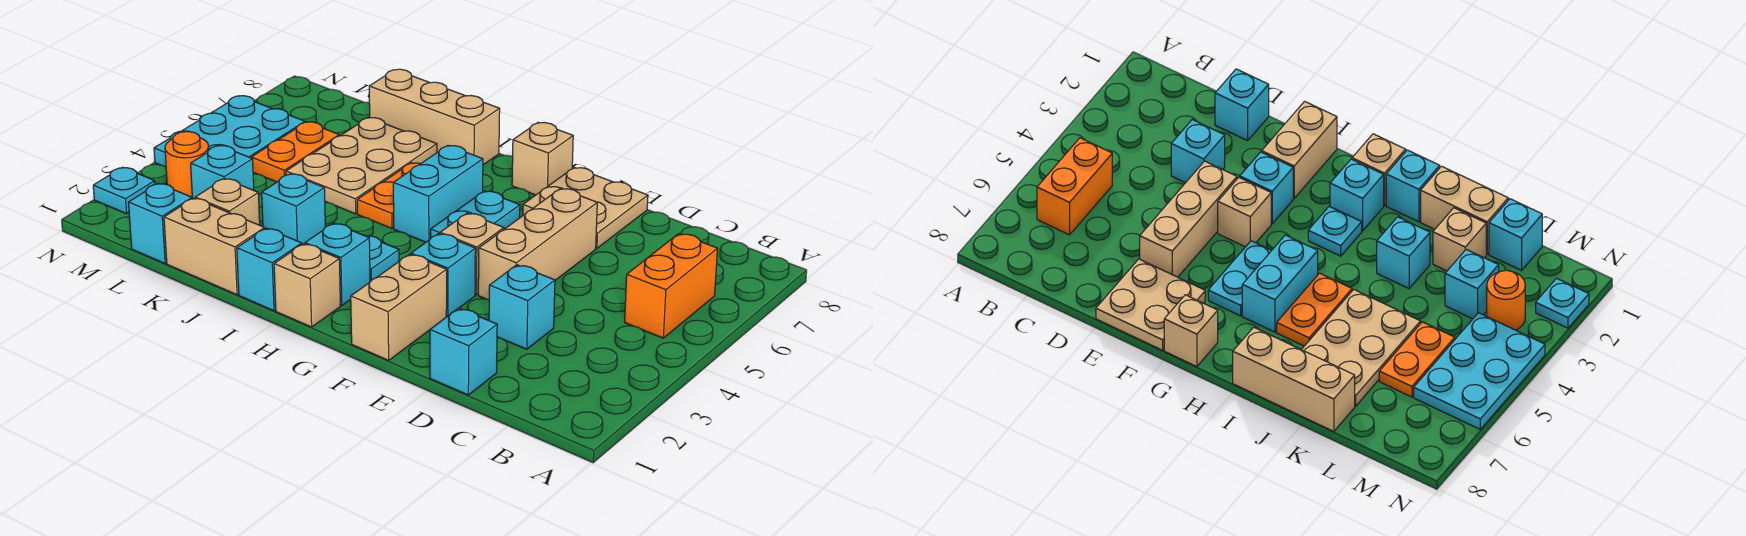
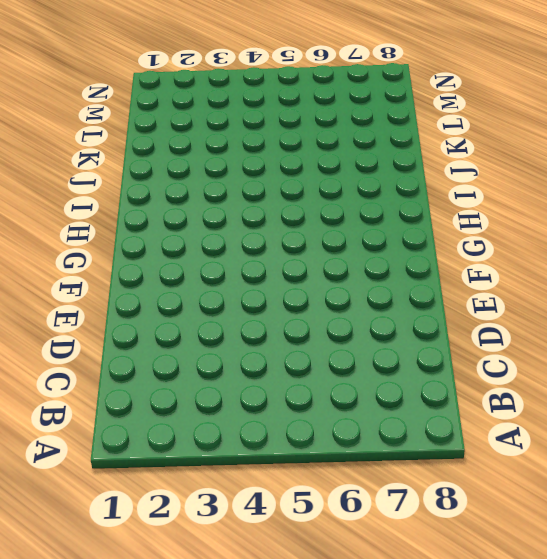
none -> orange brick B5:B6 level 1
none -> cyan brick D1 level 1
none -> cyan brick D3 level 1

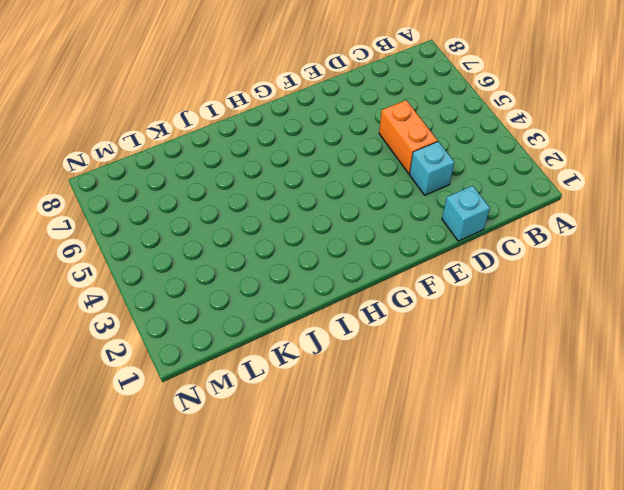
orange brick D4:D5 level 1 -> orange brick B5:B6 level 1
none -> tan brick E4:E6 level 1
none -> tan plate E7:F8 level 1
none -> tan brick F1:F2 level 1

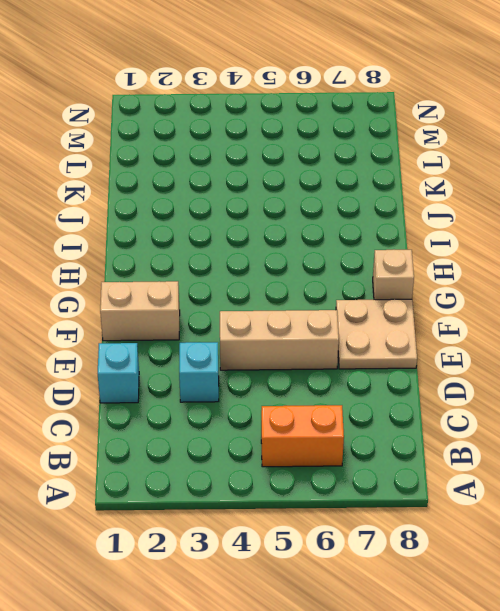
none -> cyan brick F3 level 1
none -> tan brick F4 level 1
none -> cyan plate G5:G6 level 1

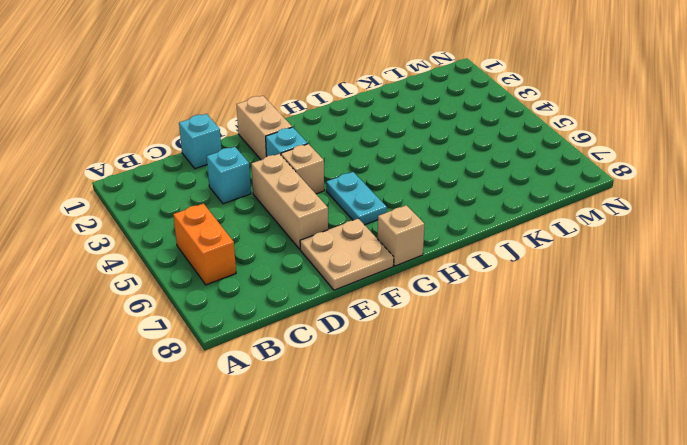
none -> tan brick H1 level 1
none -> cyan brick H2 level 1
none -> cyan plate H3 level 1

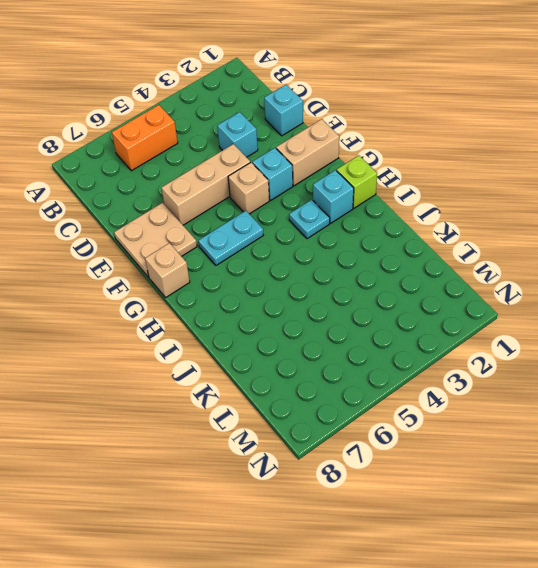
lime brick H1 level 1 -> tan brick H1 level 1
none -> cyan brick H5:H6 level 1
none -> cyan brick I1 level 1
none -> orange plate I5:I6 level 1

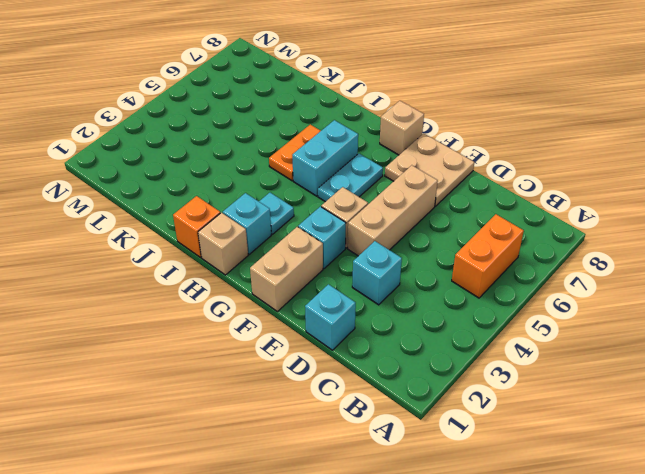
orange brick I1 level 1 -> cyan brick I1 level 1
none -> tan brick I8:K8 level 1
none -> tan brick J1:K1 level 1
none -> cyan brick J3 level 1

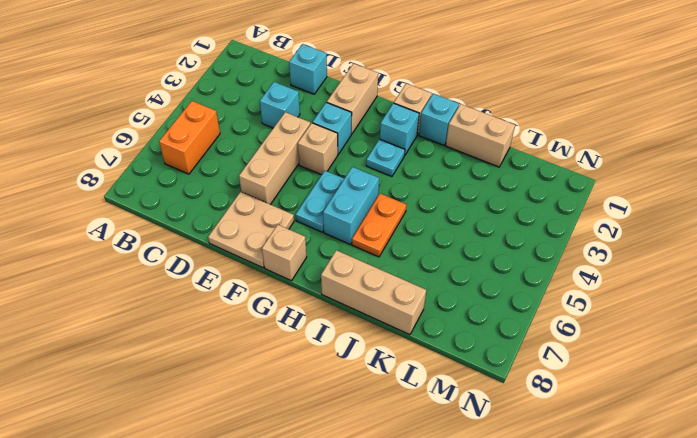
none -> cyan brick J3 level 1
none -> tan plate J5:K7 level 1
none -> tan brick K2 level 1

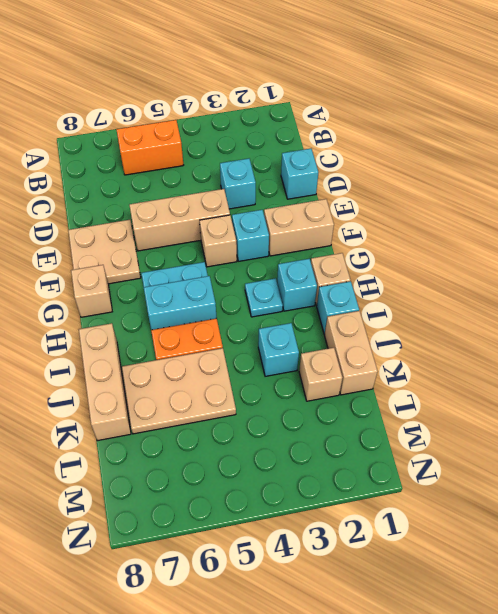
none -> cyan brick L1 level 1
none -> cyan brick L3 level 1
none -> orange plate L5:L6 level 1

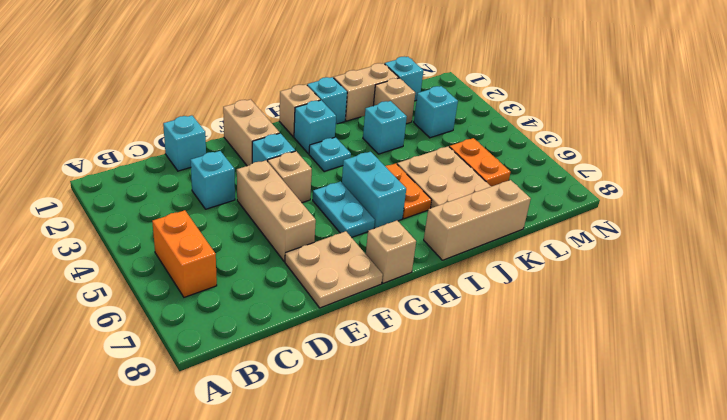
none -> orange round brick M3 level 1
none -> cyan plate M4:N6 level 1
none -> cyan plate N2 level 1

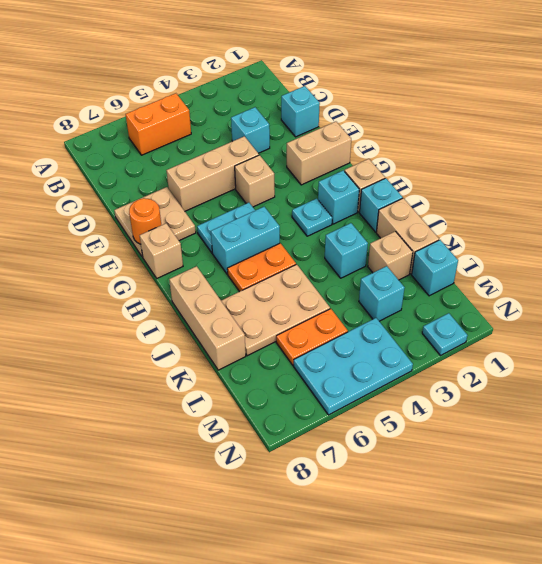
orange round brick F8 level 2 -> orange round brick M3 level 1
none -> cyan brick F3 level 1

